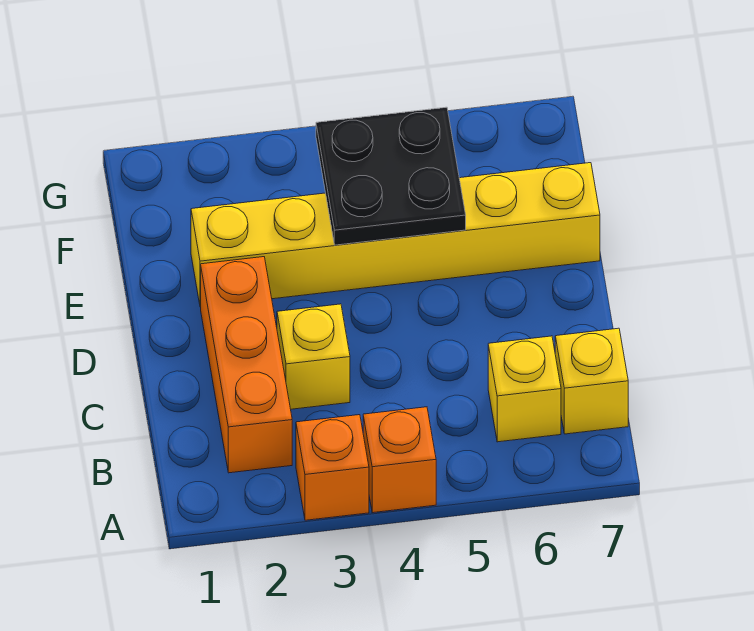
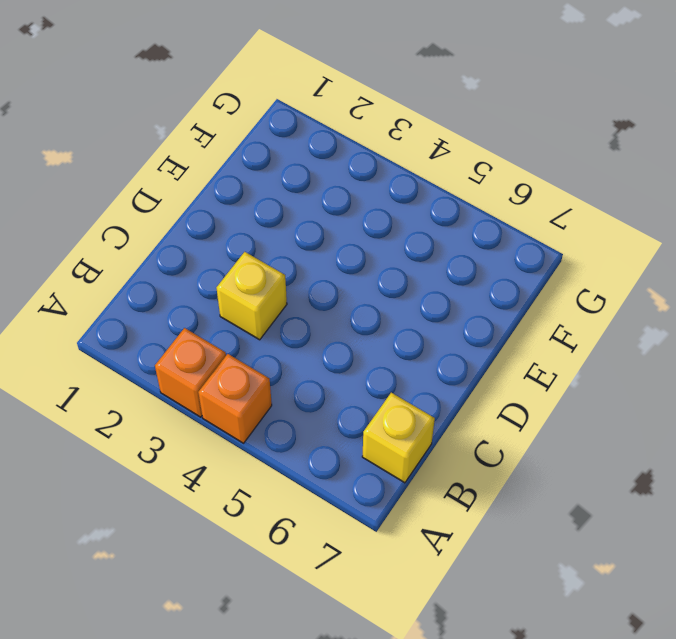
none -> orange brick B2:D2 level 1
none -> yellow brick B6 level 1

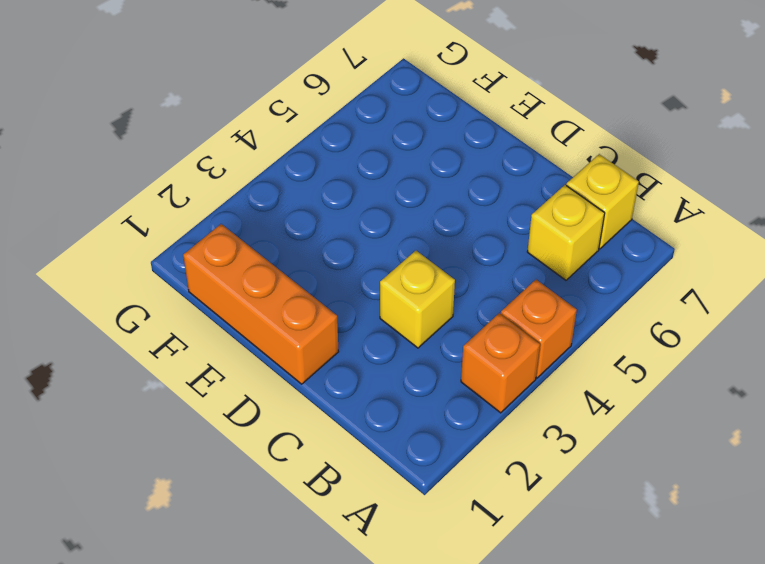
orange brick D1:F1 level 1 -> orange brick B2:D2 level 1
none -> yellow brick E2:E7 level 1
none -> black plate E4:F5 level 2

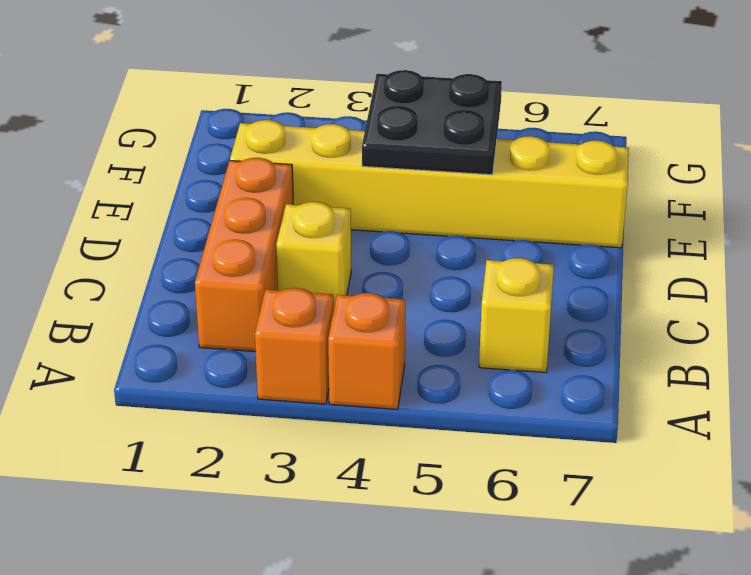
none -> yellow brick B7 level 1

